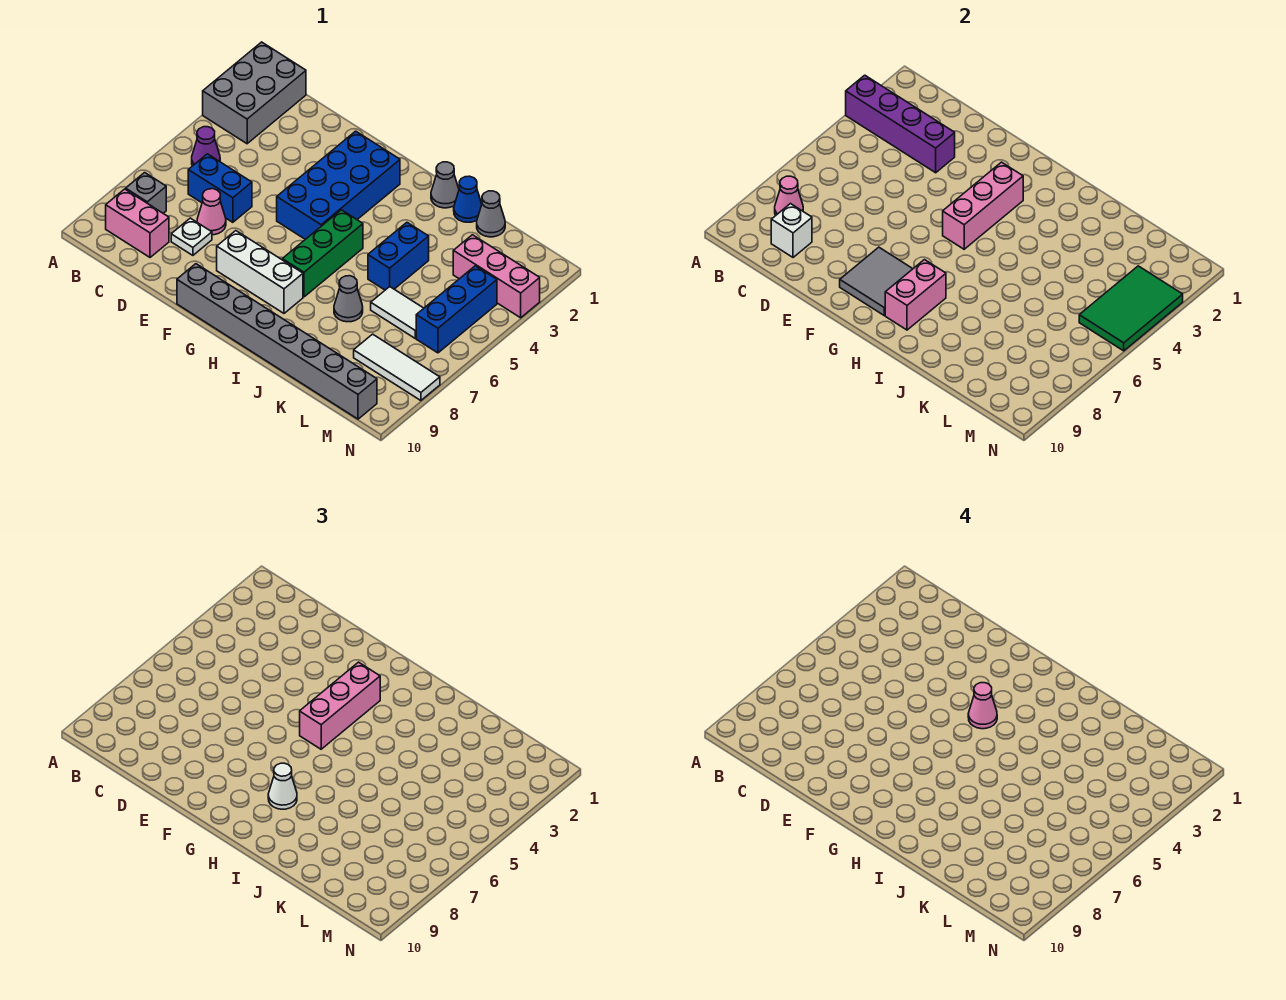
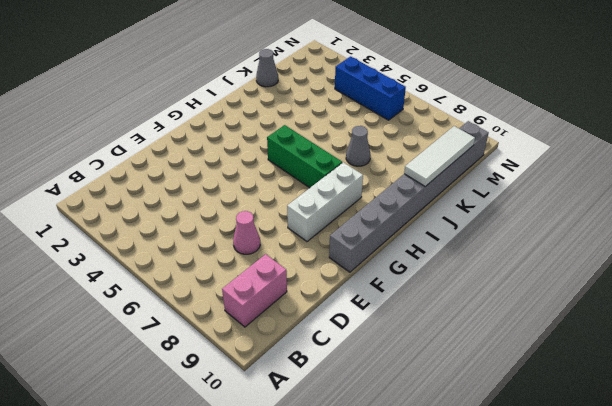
white tile J10:L10 level 2 -> white tile L8:N8 level 1
none -> grey brick A1:B3 level 1
none -> purple cone B5 level 1
none -> grey brick B8 level 1
none -> blue brick C6:D6 level 1

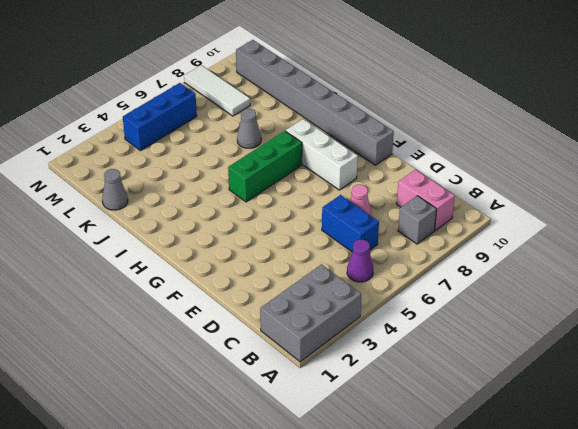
none -> white plate D8 level 1
none -> blue brick F2:G5 level 1
none -> grey cone I1 level 1
none -> blue cone J1 level 1

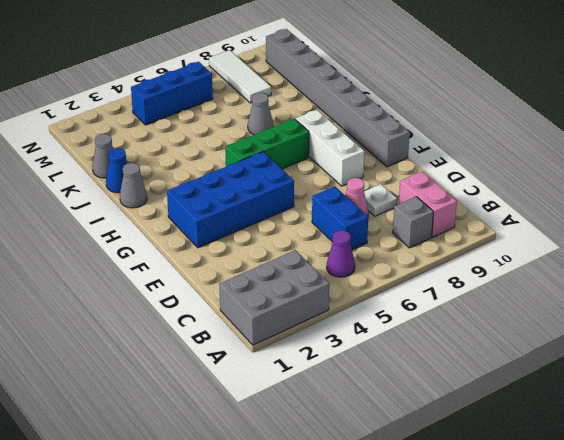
none -> blue brick J4:J5 level 1
none -> white tile K6:L6 level 1
none -> pink brick L3:N3 level 1
none -> purple brick A3:D3 level 2

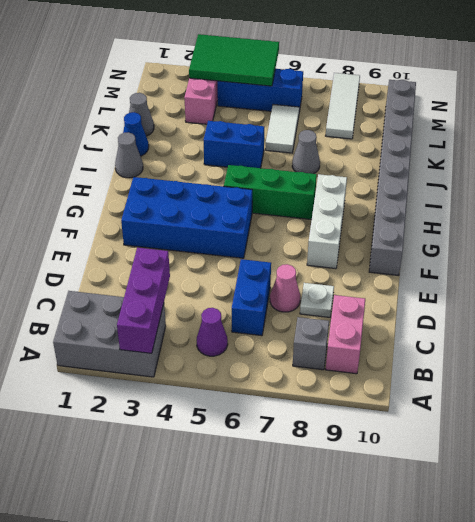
purple brick A3:C3 level 2 -> purple brick A3:D3 level 2
none -> pink cone B8 level 2
none -> white brick C9 level 2
none -> grey tile F8:G9 level 2
none -> pink brick G3:G5 level 2

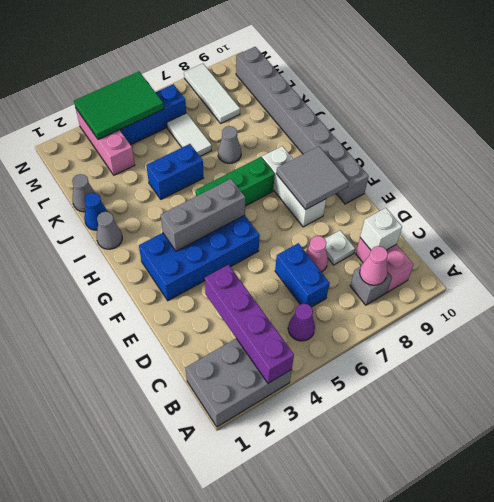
grey brick G3:G5 level 2 -> pink brick G3:G5 level 2
none -> pink brick H8:H9 level 2
none -> pink brick G3:G5 level 3
none -> white cone H8 level 3
none -> pink cone G4 level 4

